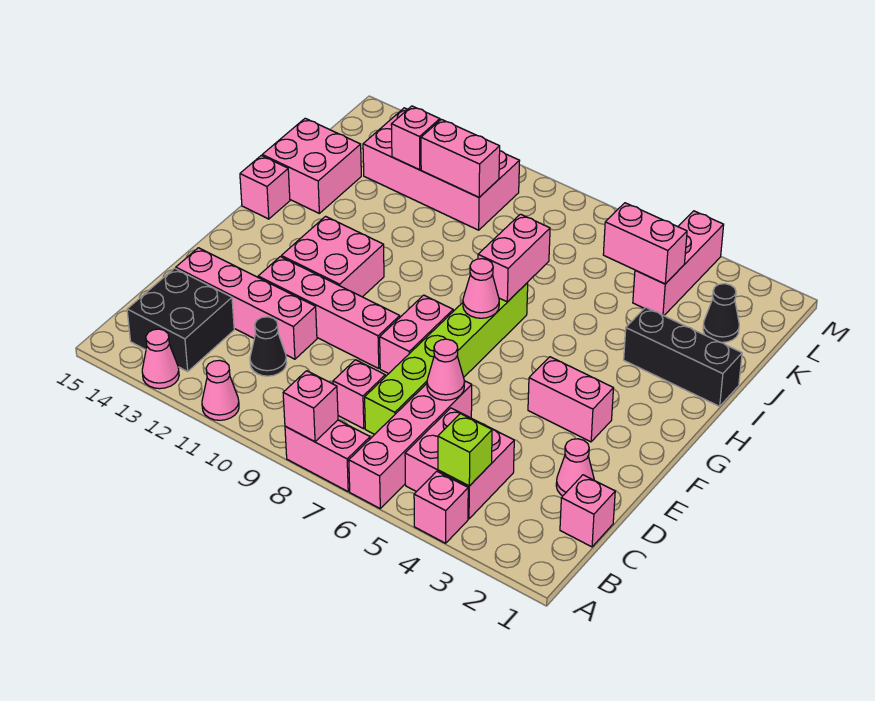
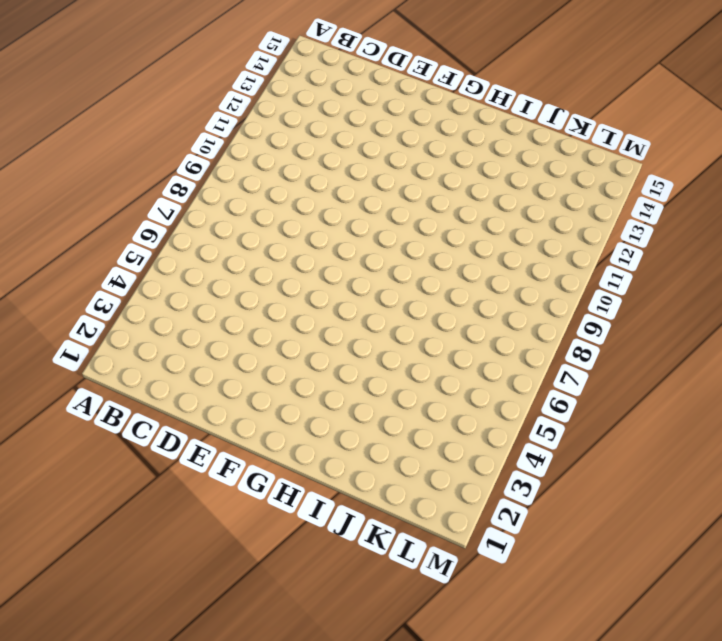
none -> pink brick A4 level 1
none -> pink brick A6:D6 level 1
none -> pink brick A7:A8 level 1
none -> pink cone A11 level 1

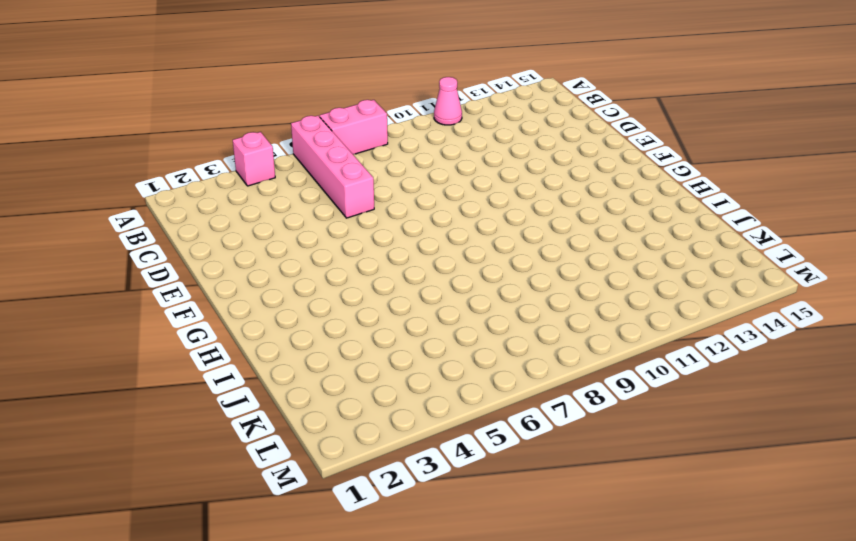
none -> pink cone A13 level 1
none -> pink brick B4:C5 level 1
none -> black brick B13:C14 level 1
none -> pink brick C1 level 1

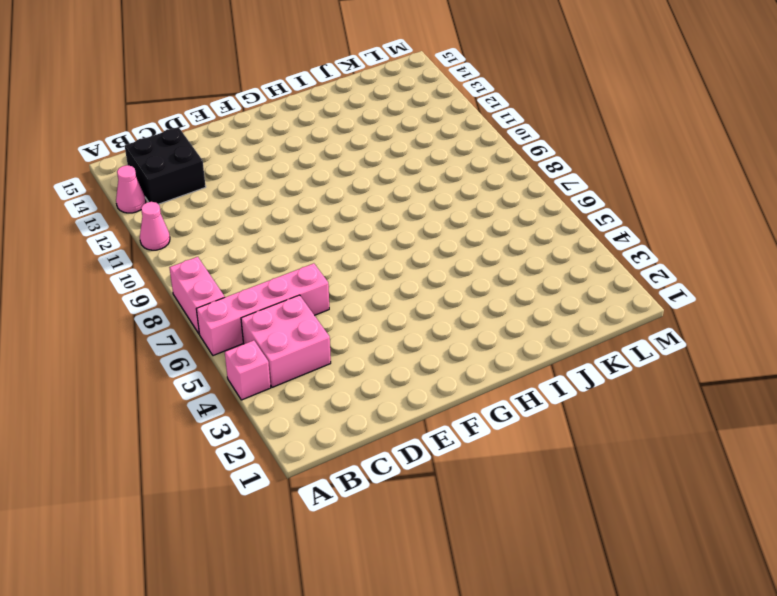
none -> pink brick C1 level 1
none -> lime brick C7:H7 level 1
none -> pink brick C8 level 1
none -> black cone C11 level 1

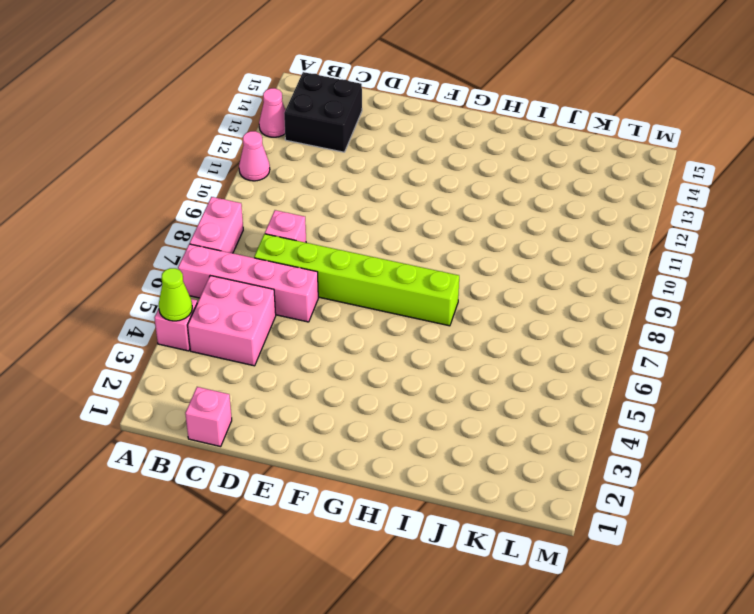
lime cone A4 level 2 -> none
none -> black cone C11 level 1
none -> pink cone D2 level 1
none -> pink brick D11:D14 level 1
none -> pink brick E8:F8 level 1

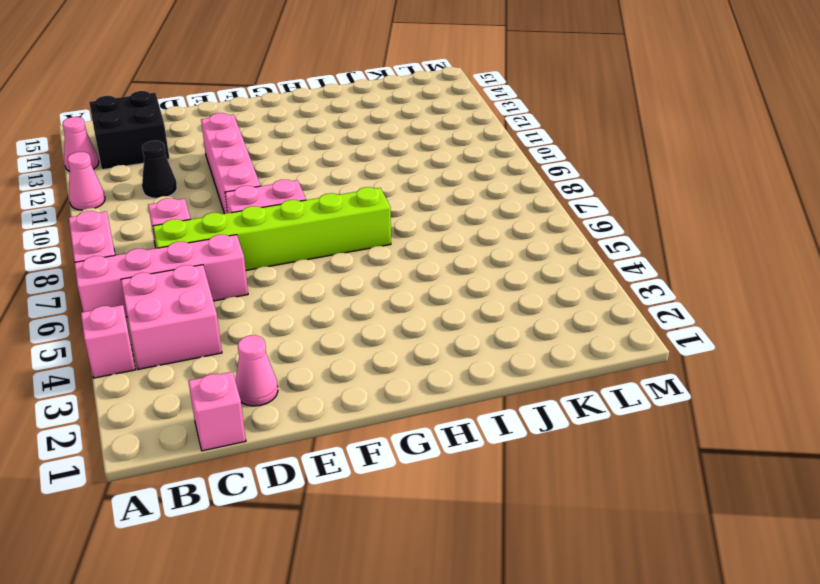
none -> pink brick D11:D14 level 1
none -> pink brick F3:F4 level 1
none -> pink brick F11:G12 level 1
none -> pink brick H15 level 1

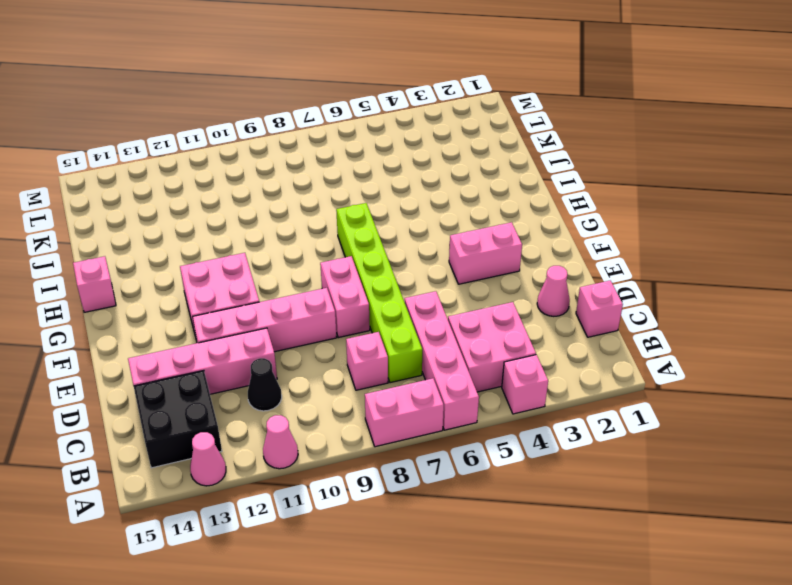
none -> black brick I1:I3 level 1
none -> pink brick I14:J15 level 1
none -> black cone K2 level 1
none -> pink brick K4:M4 level 1

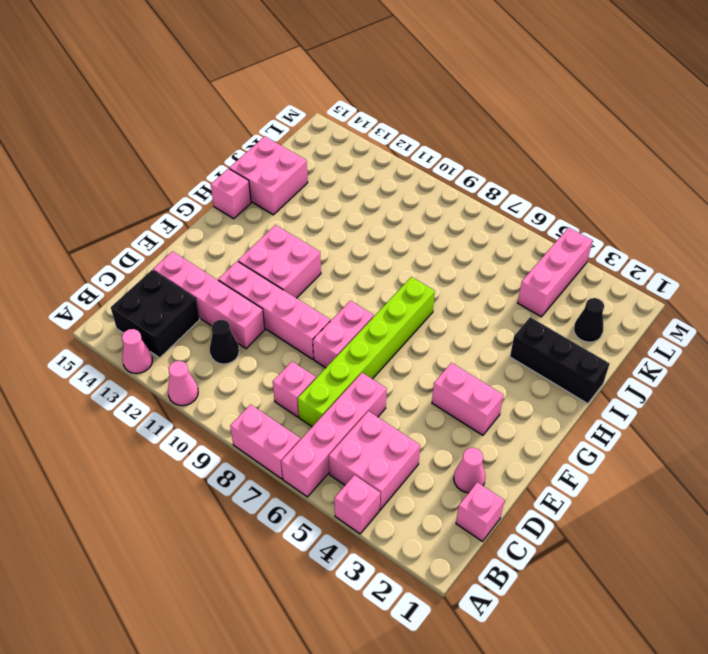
none -> pink brick K10:L13 level 1
none -> pink brick A8 level 2
none -> lime brick B4 level 2
none -> pink cone D6 level 2

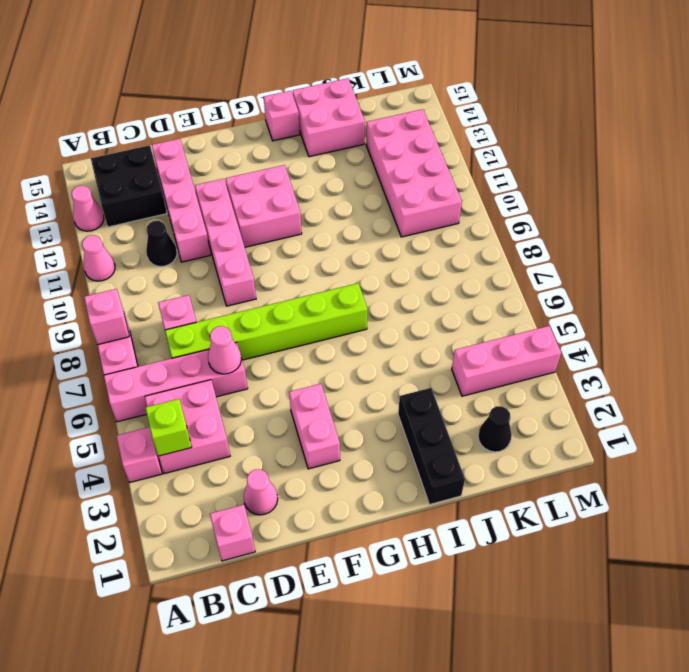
none -> pink brick E8:F8 level 1
none -> pink cone G7 level 2
none -> pink brick H7:I7 level 2
none -> pink brick K4:K5 level 2

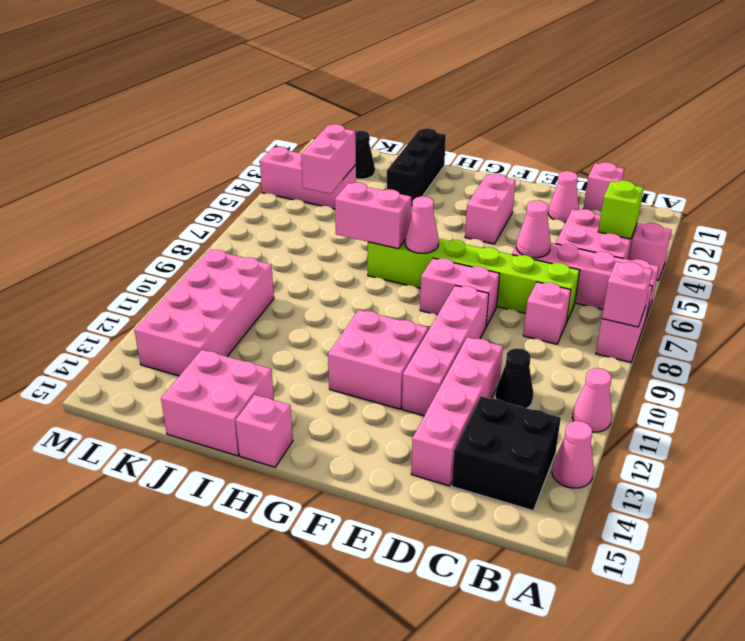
none -> pink brick K10:K11 level 2
none -> pink brick K12 level 2

